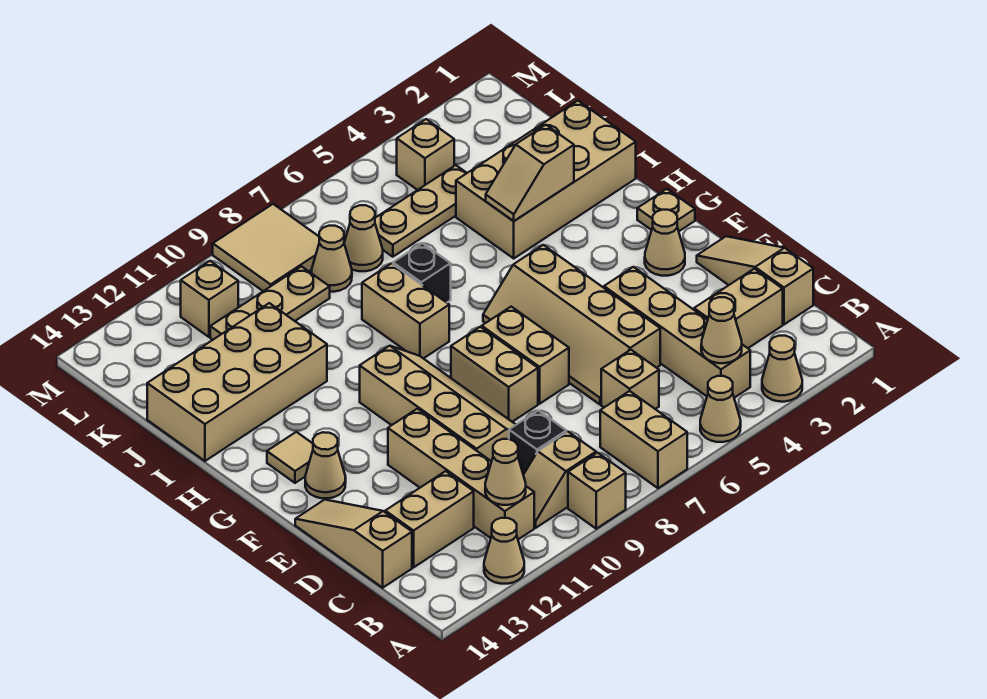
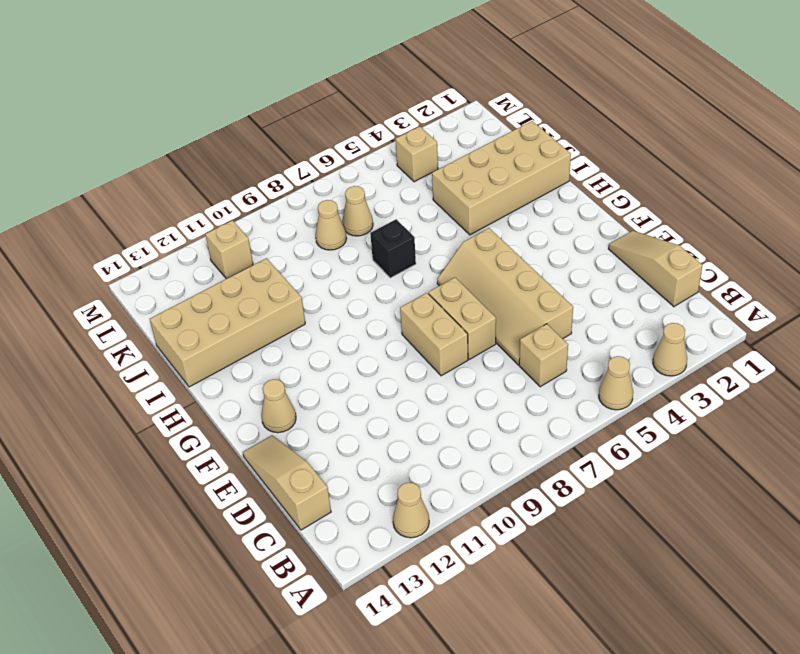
none -> tan brick A7:B7 level 1
none -> tan brick A9 level 1
none -> tan brick B4:E4 level 1
none -> tan slope B9:B10 level 1 top 9

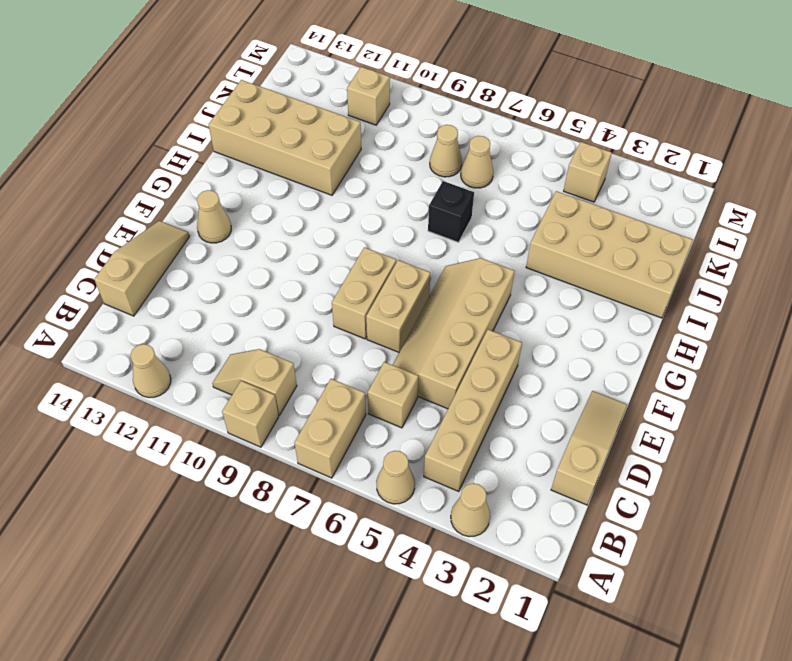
none -> tan brick B11:E11 level 1
none -> tan brick C2:C3 level 1
none -> black brick C9 level 1
none -> tan brick C12:C13 level 1

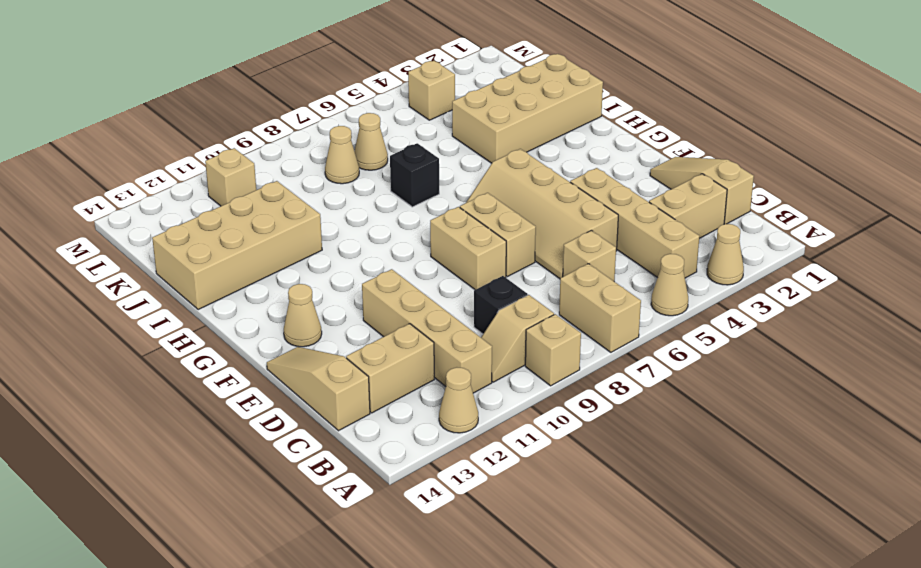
none -> tan slope D9:G10 level 1 top 10
none -> tan cone F2 level 1
none -> tan plate G1 level 1
none -> tan tile G13 level 1

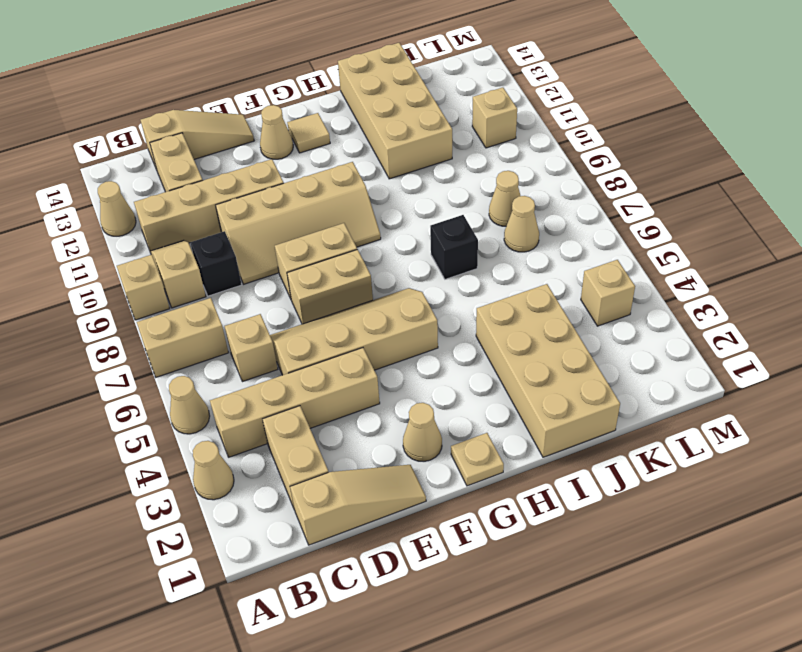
none -> tan brick H8:I8 level 1
none -> tan plate K4:K6 level 1
none -> tan plate K9:K11 level 1
none -> tan tile L8:M9 level 1

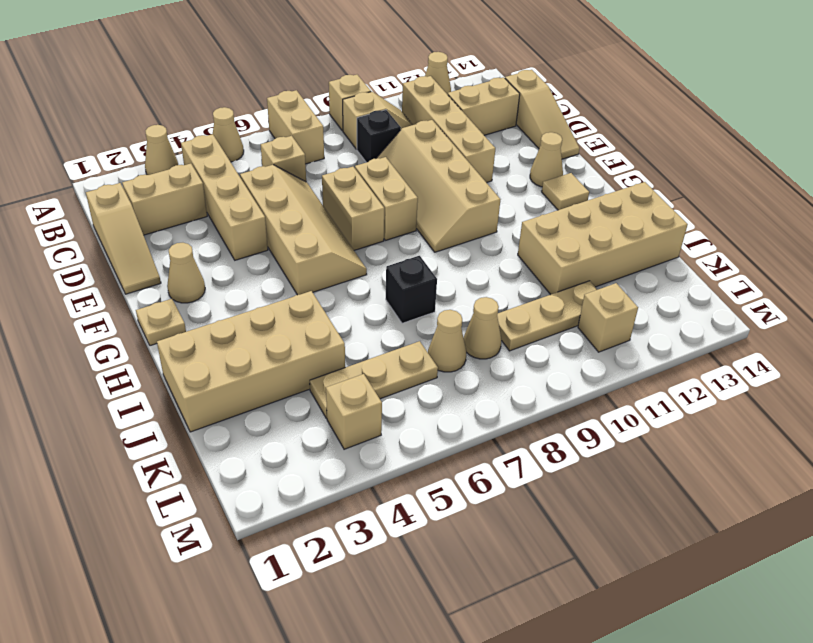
none -> tan brick H8:I8 level 1
none -> tan tile L8:M9 level 1
none -> tan cone B4 level 2
none -> tan cone B11 level 2

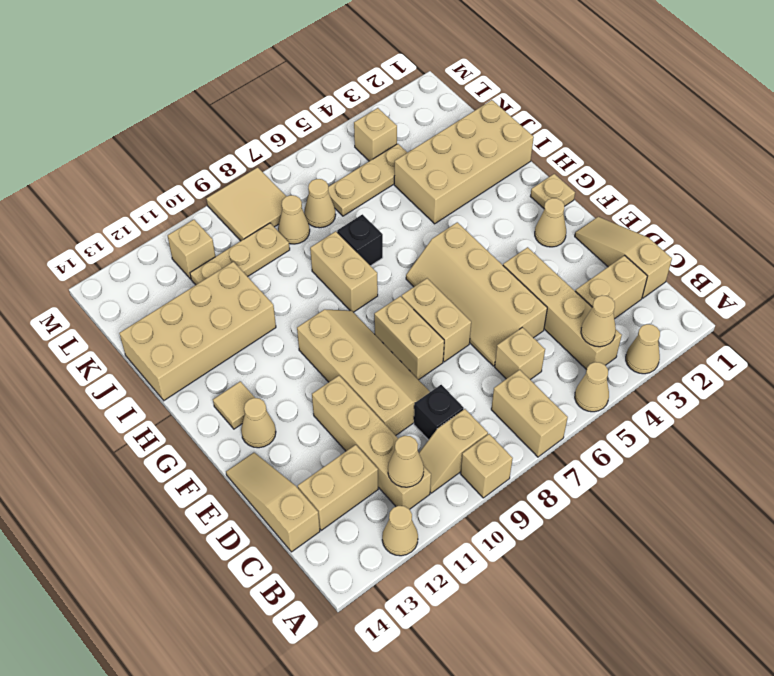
none -> tan slope I3:I4 level 2 top 3

